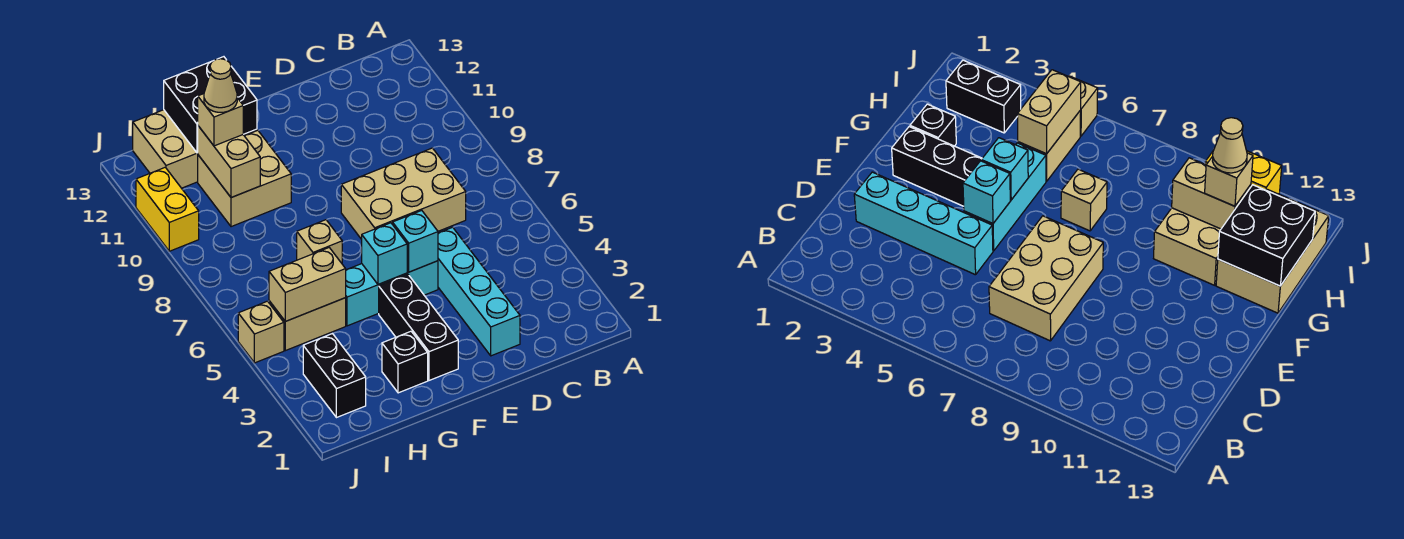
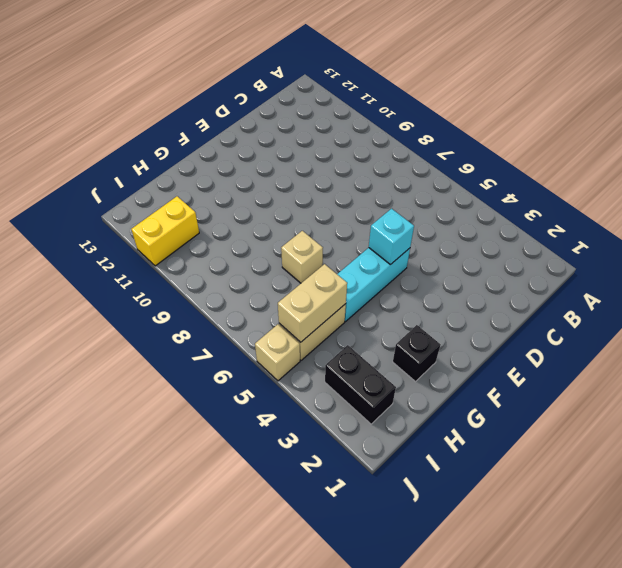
yellow brick I11:J11 level 1 -> yellow brick J10:J11 level 1
none -> tan brick C7:E8 level 1
none -> cyan brick D2:D5 level 1
none -> black brick F2:F4 level 1

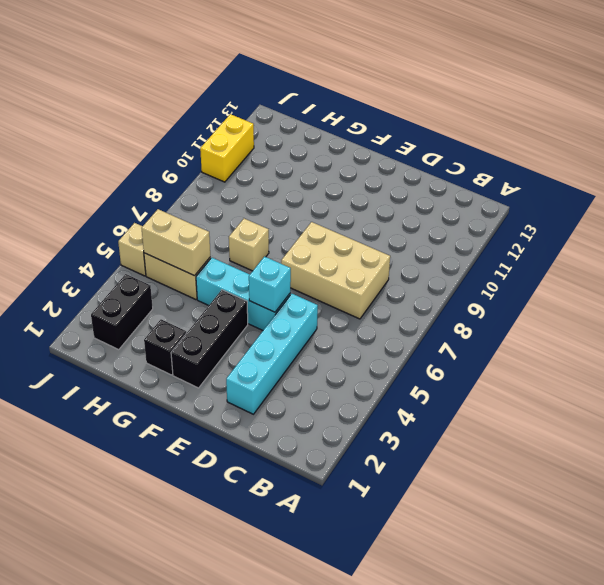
none -> tan brick G10:H11 level 1
none -> tan brick G12:I13 level 1
none -> cyan brick F5 level 2

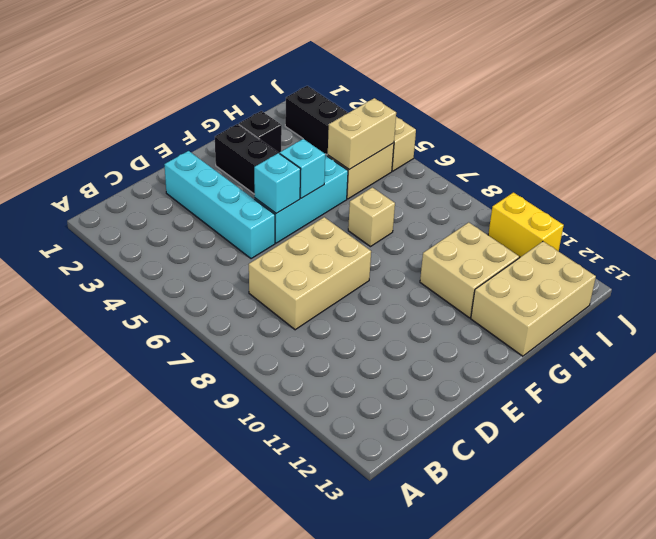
none -> black brick G12:H13 level 2
none -> tan brick H10:H11 level 2
none -> tan brick H11 level 3

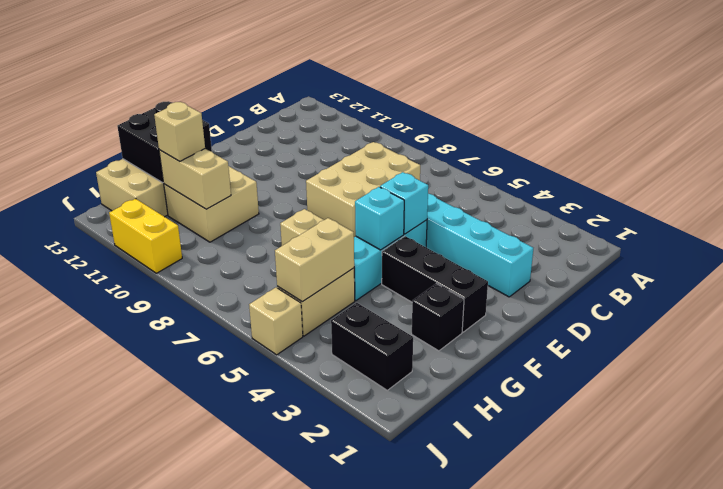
none -> tan cone H11 level 4

